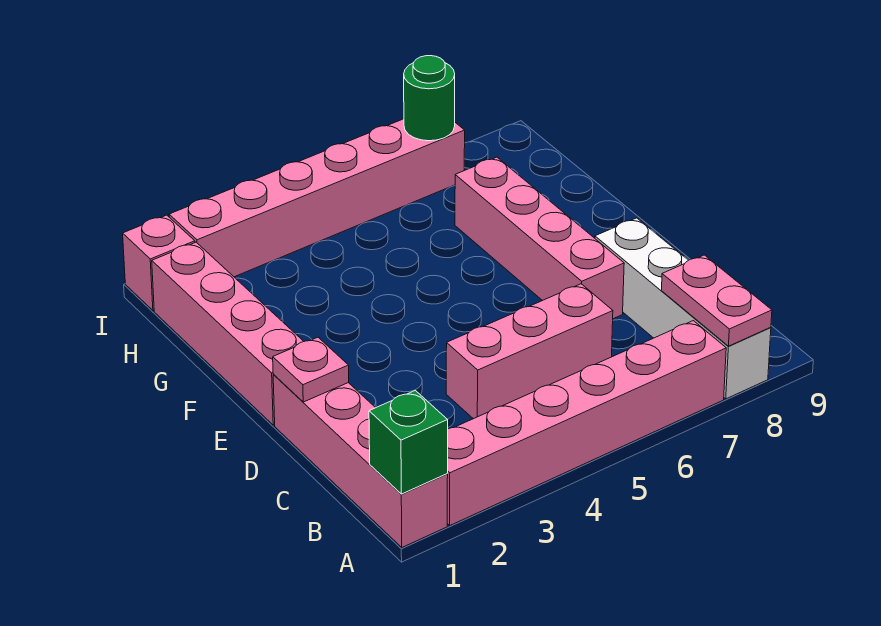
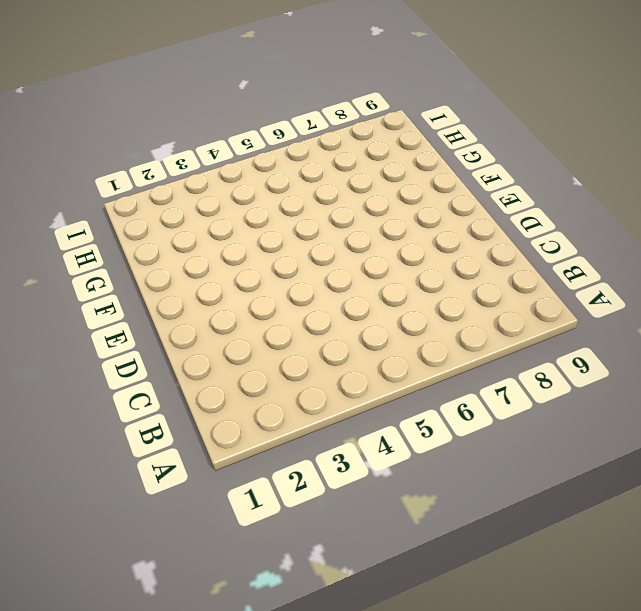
none -> pink brick A1:D1 level 1
none -> pink brick A2:A7 level 1
none -> white brick A8:D8 level 1

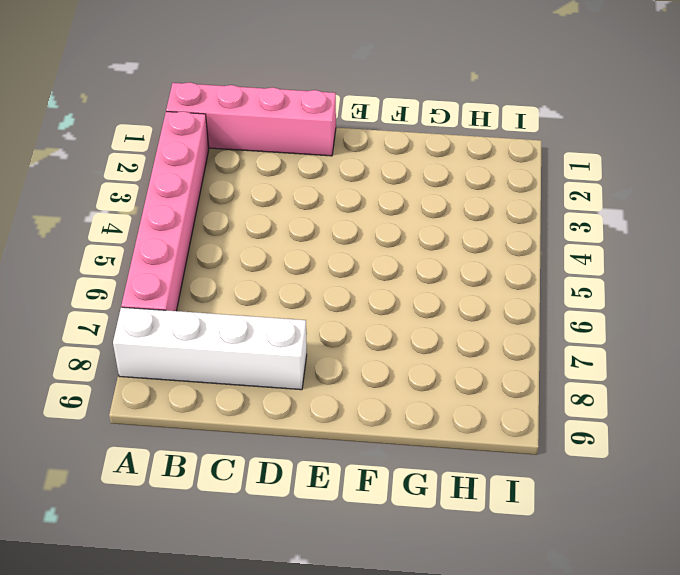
none -> pink brick C4:C6 level 1
none -> pink brick D7:G7 level 1
none -> pink brick E1:H1 level 1

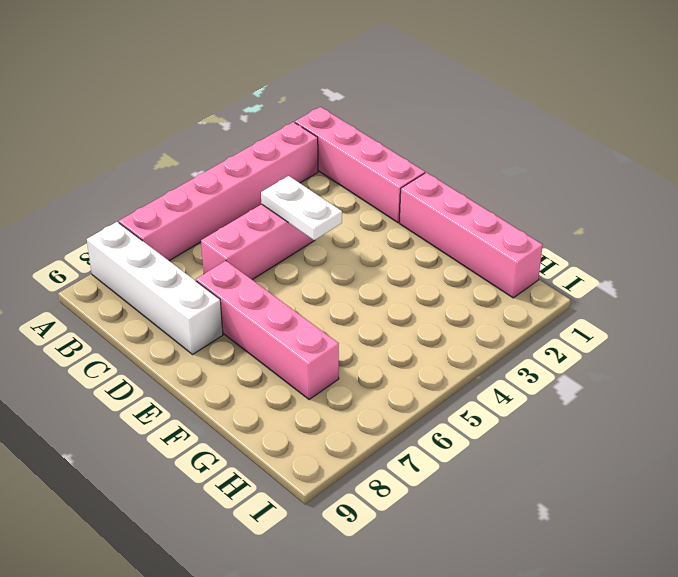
white plate C4:D4 level 2 -> none
none -> pink brick I1 level 1
none -> pink brick I2:I7 level 1
none -> green brick A1 level 2

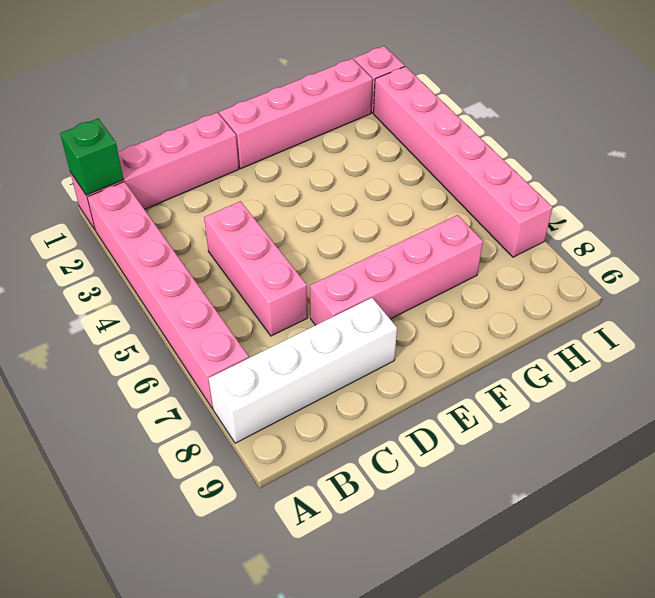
none -> pink plate A8:B8 level 2
none -> pink plate D1 level 2
none -> green round brick I7 level 2

